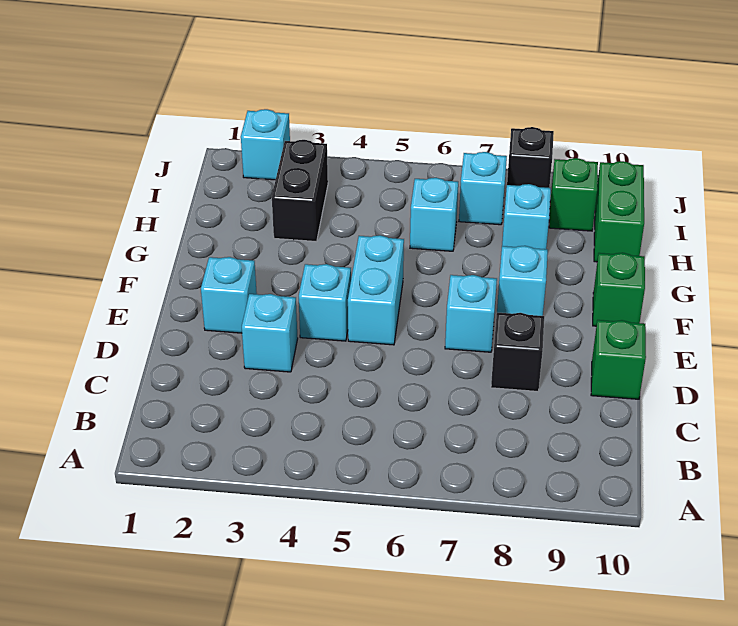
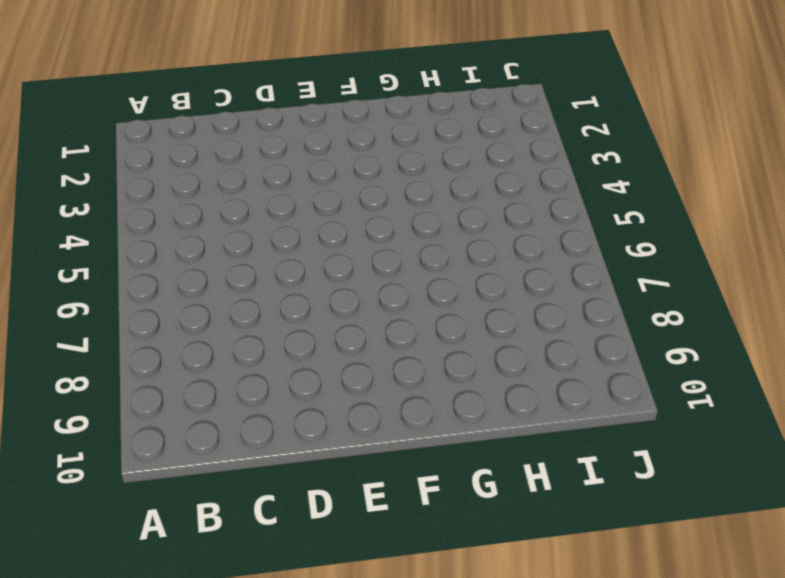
none -> cyan brick D3 level 1
none -> black brick D8 level 1
none -> green brick D10 level 1

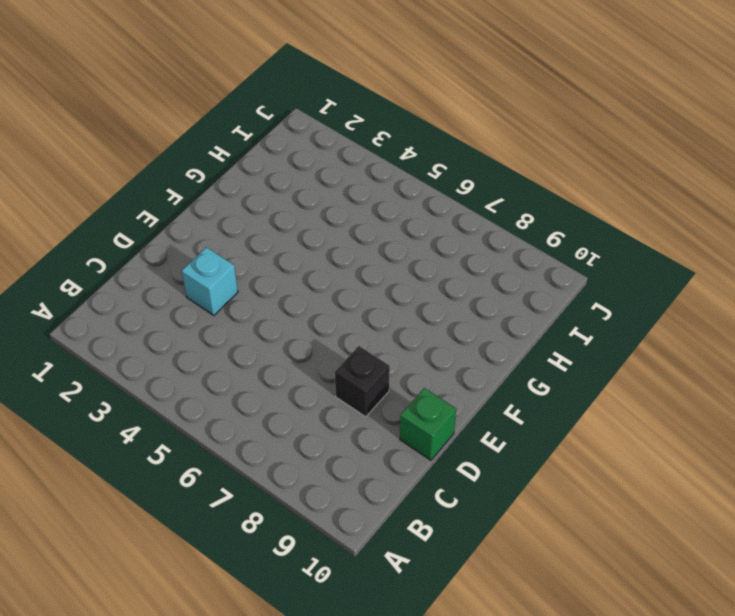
none -> cyan brick E2 level 1
none -> cyan brick E4 level 1
none -> cyan brick E5:F5 level 1

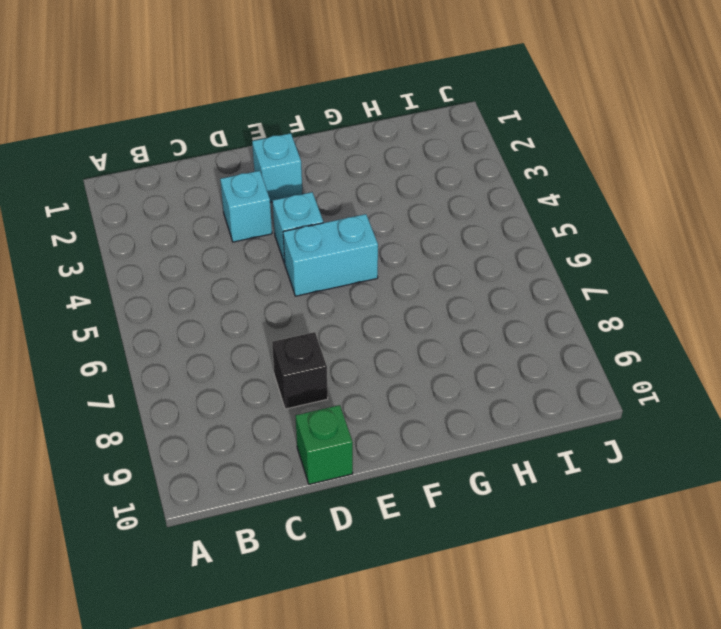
none -> cyan brick E7 level 1
none -> cyan brick F8 level 1
none -> green brick F10 level 1

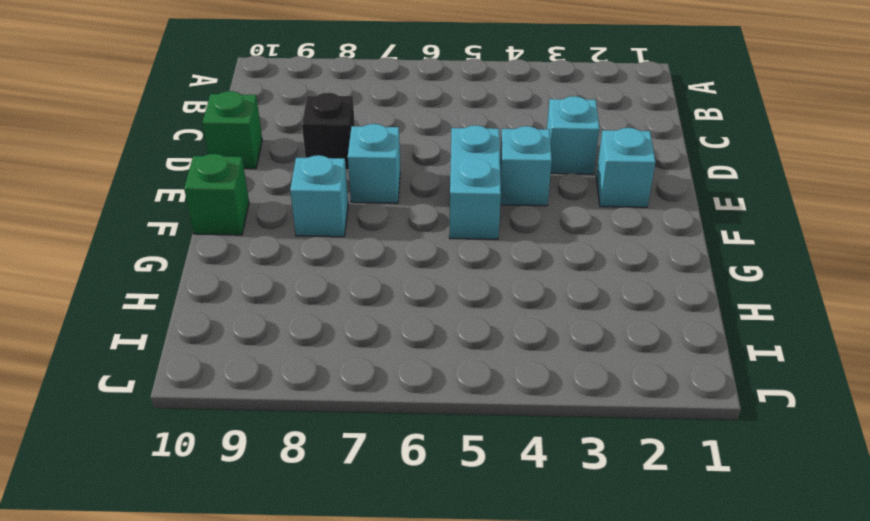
none -> black brick H3:I3 level 1
none -> cyan brick H6 level 1
none -> cyan brick H8 level 1

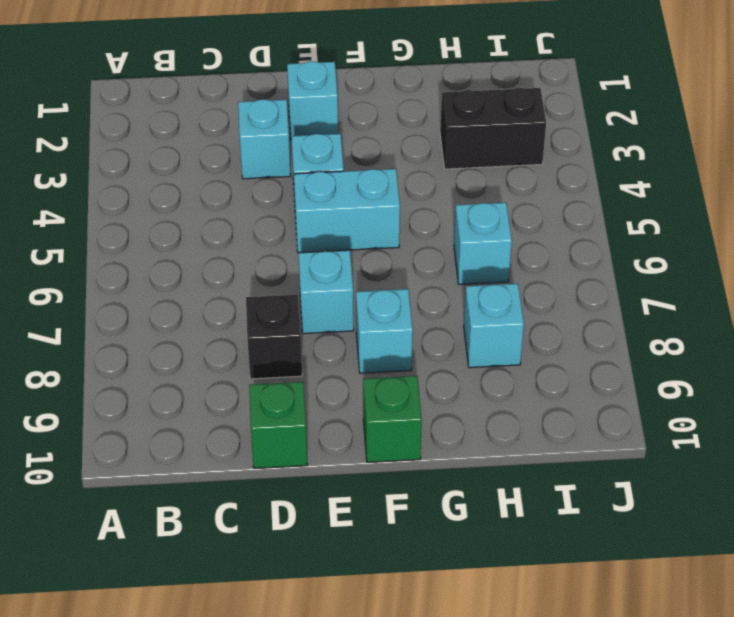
none -> green brick H10:I10 level 1
none -> cyan brick I7 level 1
none -> green brick I9 level 1

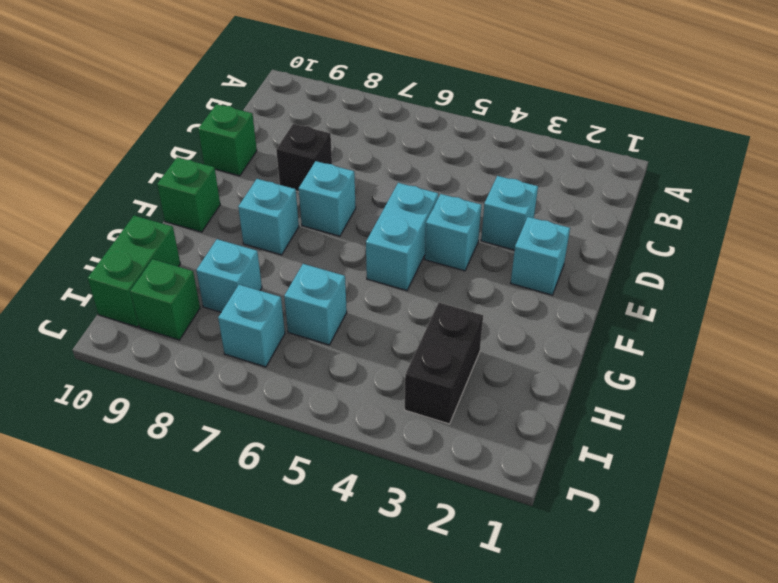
none -> cyan brick J2 level 1
none -> black brick J8 level 1

